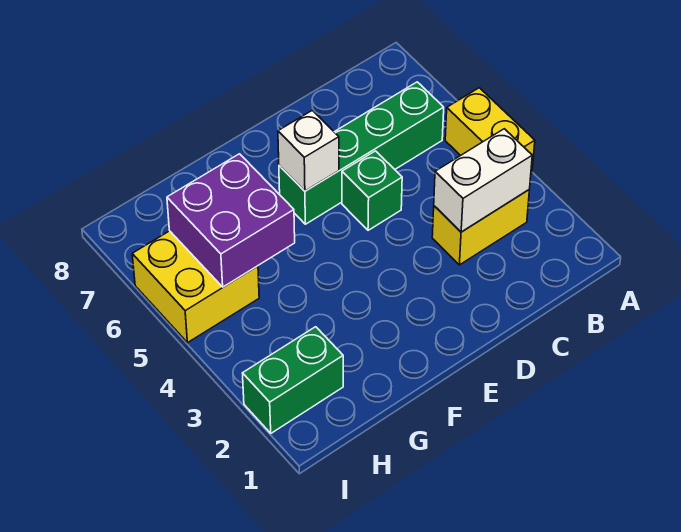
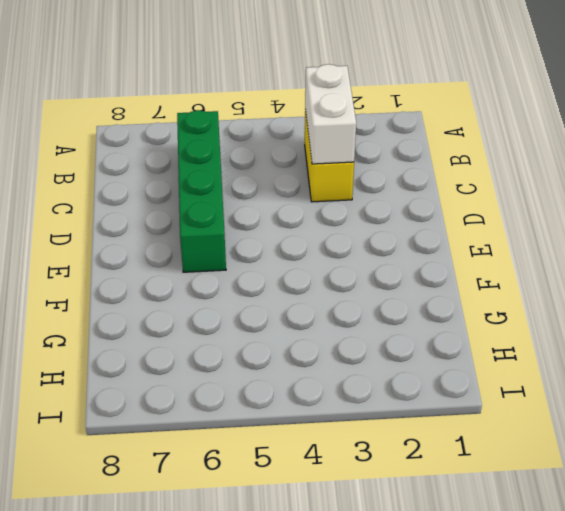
none -> yellow brick A4:A5 level 1
none -> green brick D5 level 1

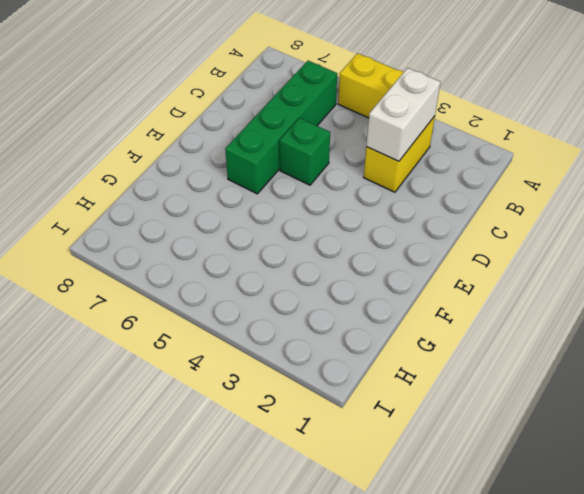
none -> green brick H2:I2 level 1
none -> yellow brick H5:I6 level 1

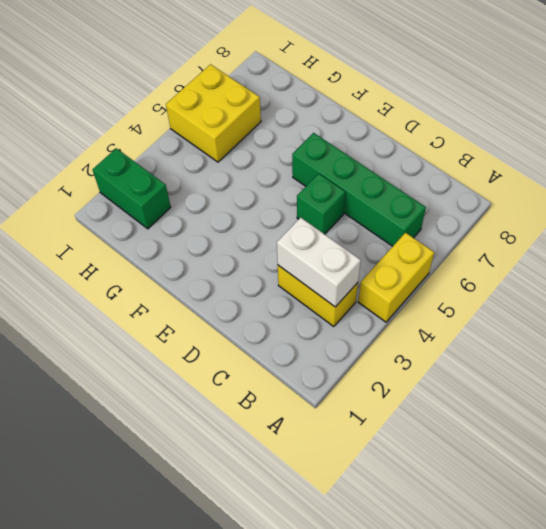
none -> white brick E6 level 2
none -> purple brick G5:H6 level 2

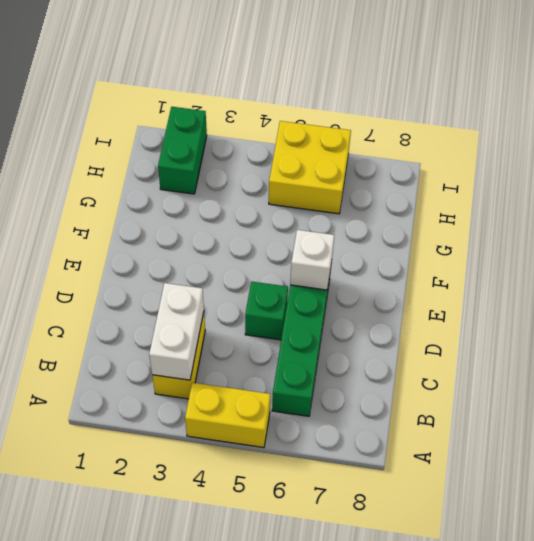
none -> purple brick G5:H6 level 2

